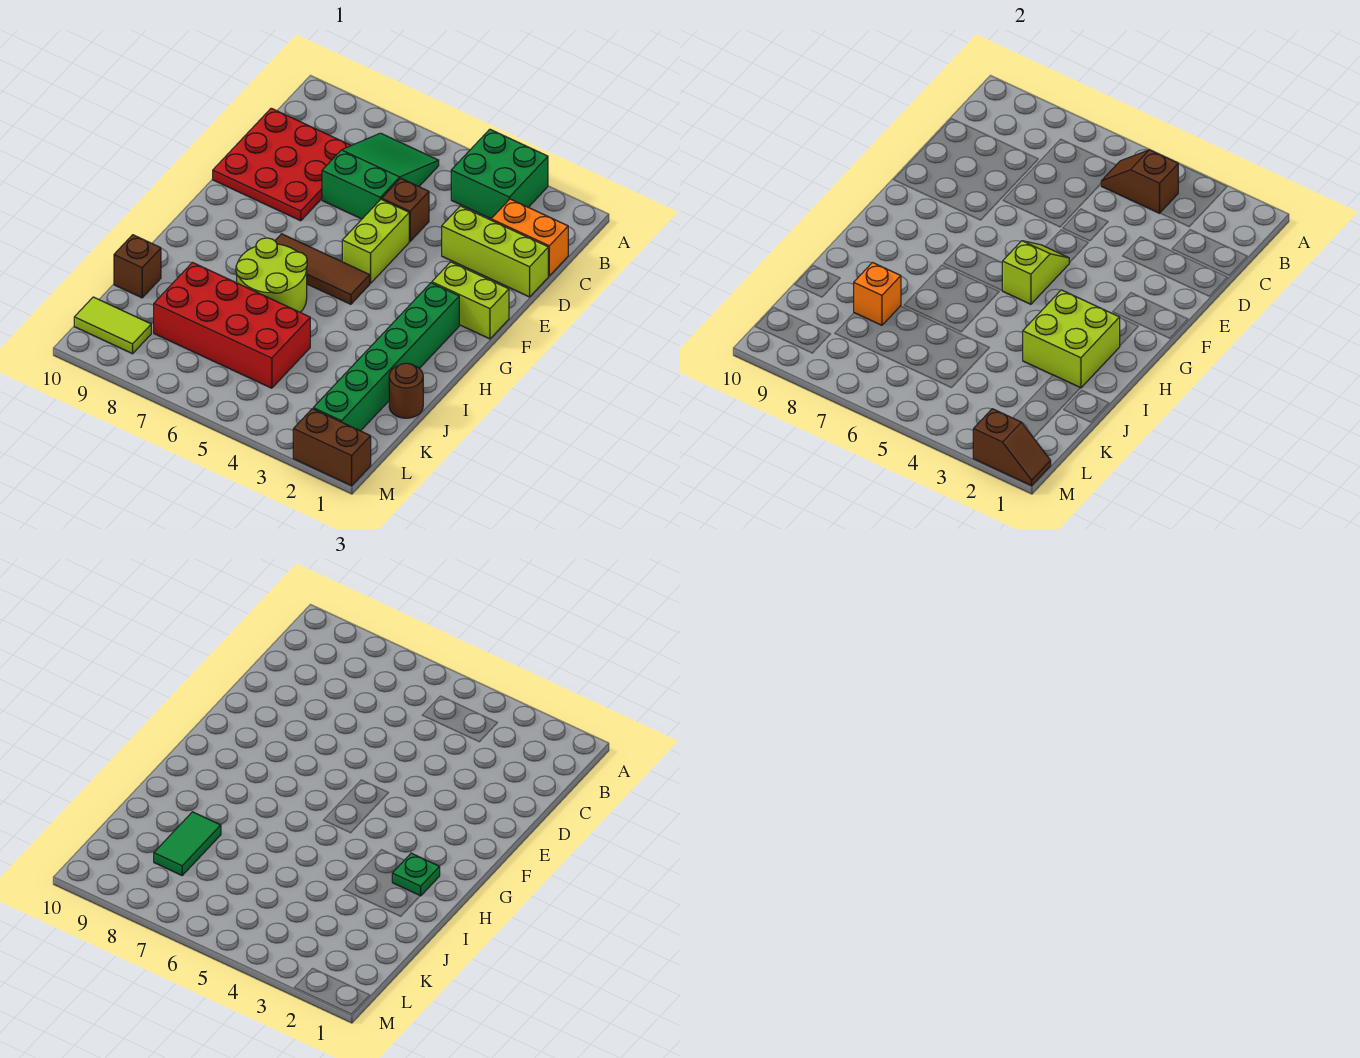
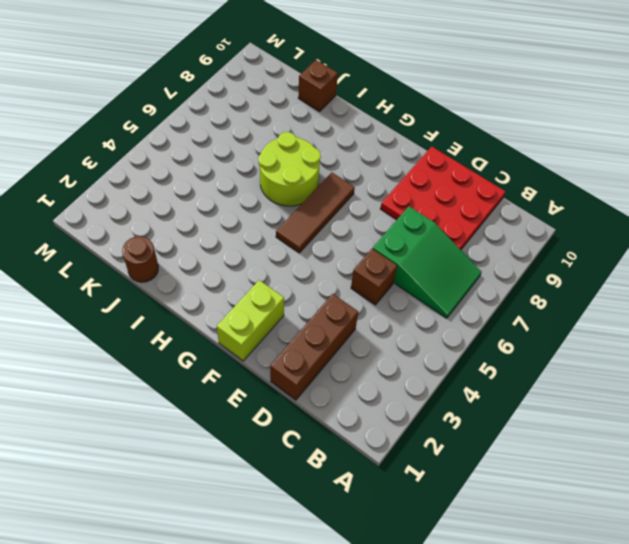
brown brick D1:D3 level 1 -> lime brick D1:D3 level 1
none -> green brick A3:B4 level 1
none -> orange brick C1:C2 level 1
none -> lime brick E5:F5 level 1

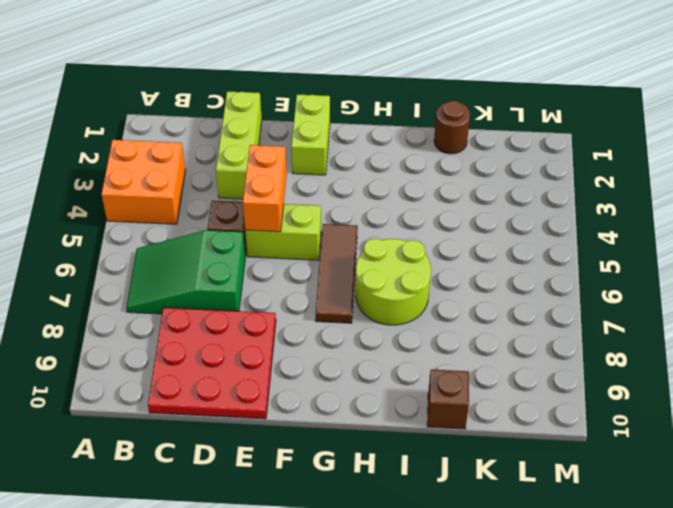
orange brick A3:B4 level 1 -> green brick A3:B4 level 1
orange brick E4:E5 level 2 -> orange brick C1:C2 level 1
none -> green brick G2:L2 level 1
none -> red brick J5:K8 level 1
none -> lime tile L9:L10 level 1

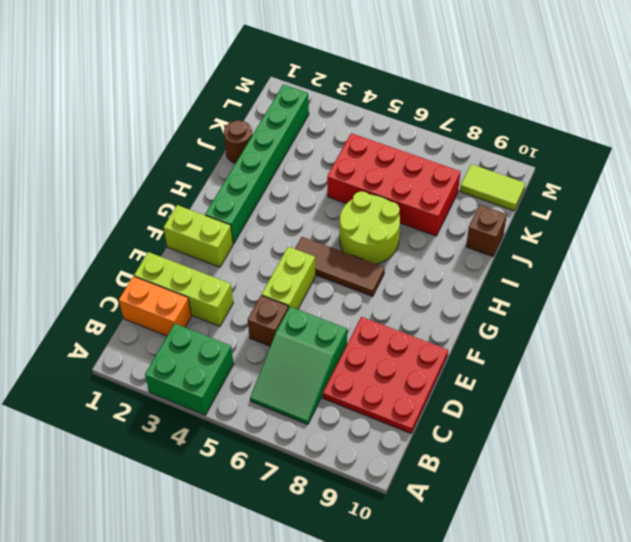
none -> brown brick M1:M2 level 1
none -> brown slope B4:B5 level 2 top 4
none -> lime slope F5:G5 level 2 top G

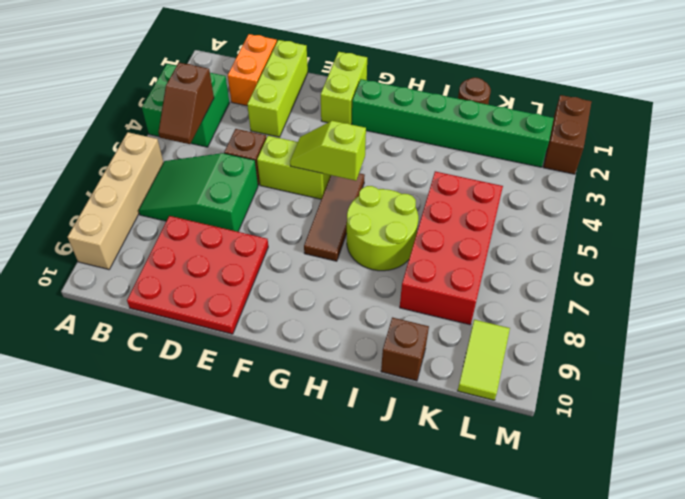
tan brick A6:A9 level 1 -> none
none -> lime brick H2:I3 level 2
none -> orange brick J8 level 2
none -> brown slope M1:M2 level 2 top 2

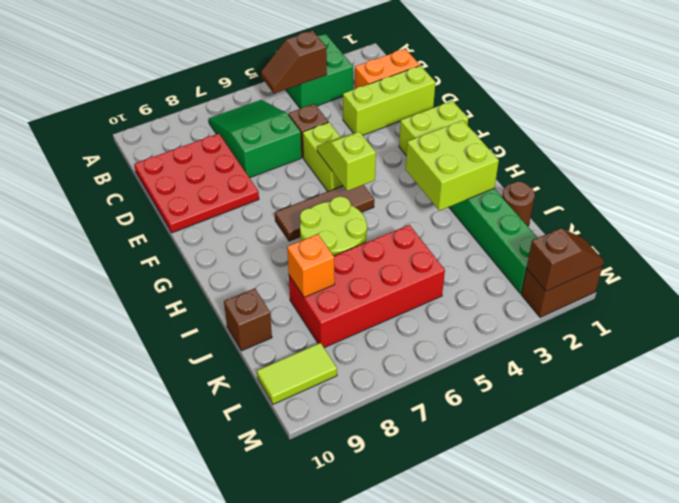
none -> green plate H2 level 3
none -> green tile J8:K8 level 3

